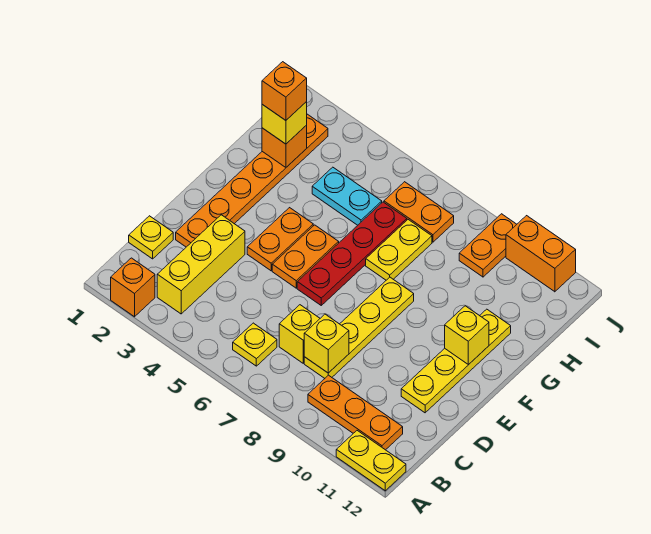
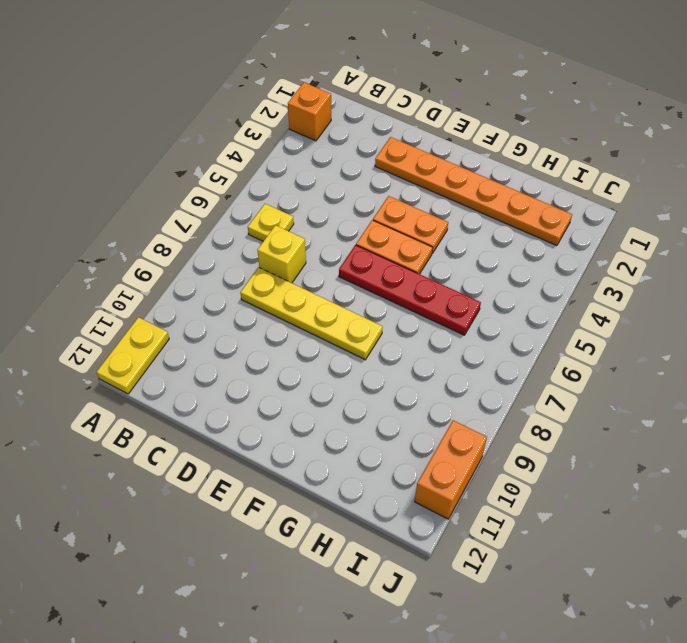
none -> yellow brick B3:D3 level 1
none -> orange plate B9:B11 level 1
none -> yellow plate C1 level 1

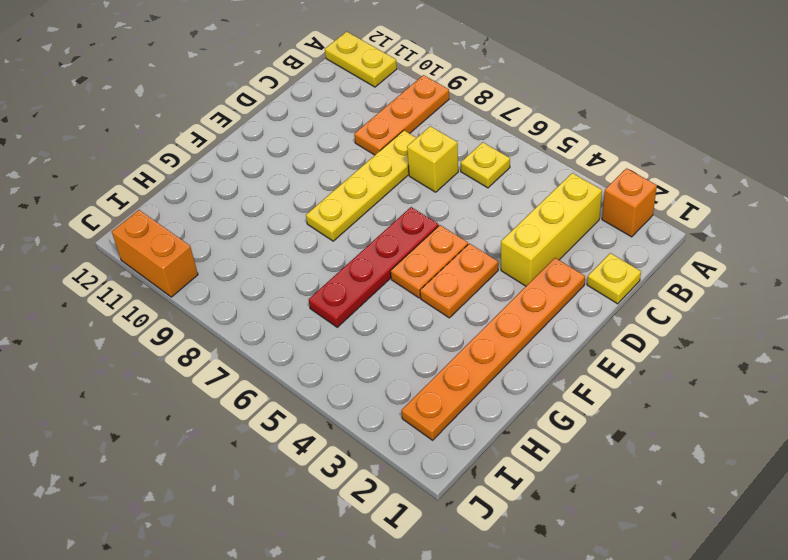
orange plate A9:C9 level 1 -> orange plate B9:B11 level 1
none -> yellow plate D11:G11 level 1
none -> yellow plate G7:H7 level 1
none -> cyan plate H4:H5 level 1

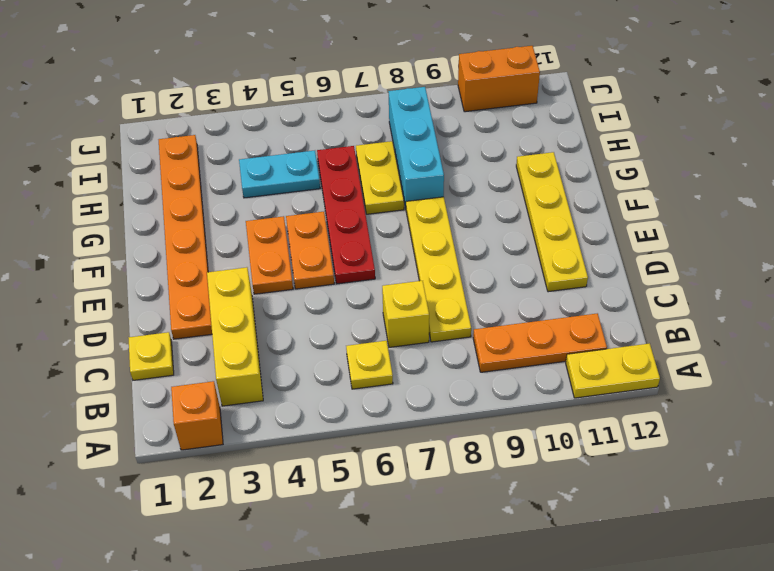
cyan brick G8:I8 level 1 -> none
none -> orange plate I6:I7 level 1
none -> orange plate I9:J9 level 1
none -> yellow brick C8 level 2

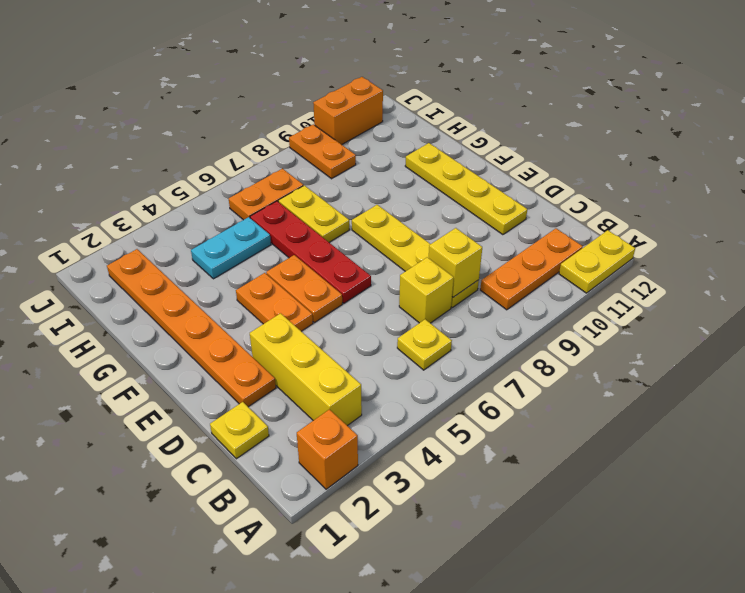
none -> yellow brick F11 level 2
none -> orange brick H2 level 2
none -> yellow brick H2 level 3

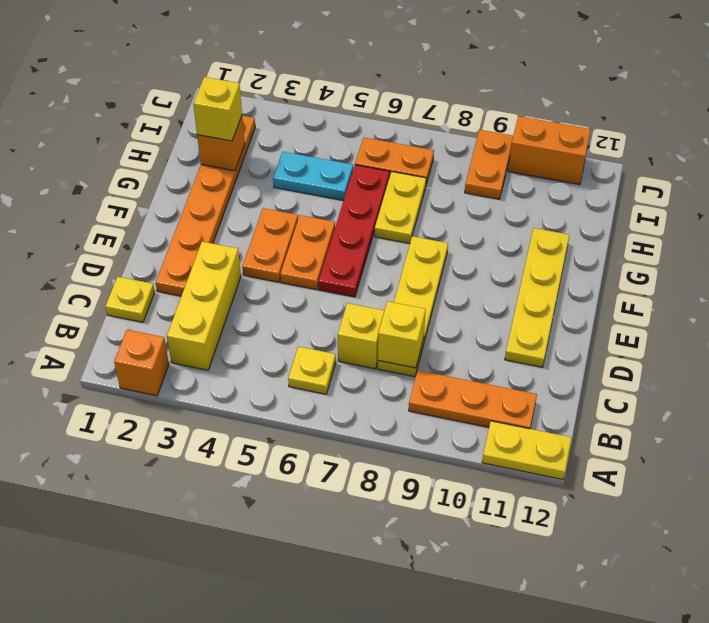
none -> yellow brick F11 level 2
none -> orange brick H2 level 4

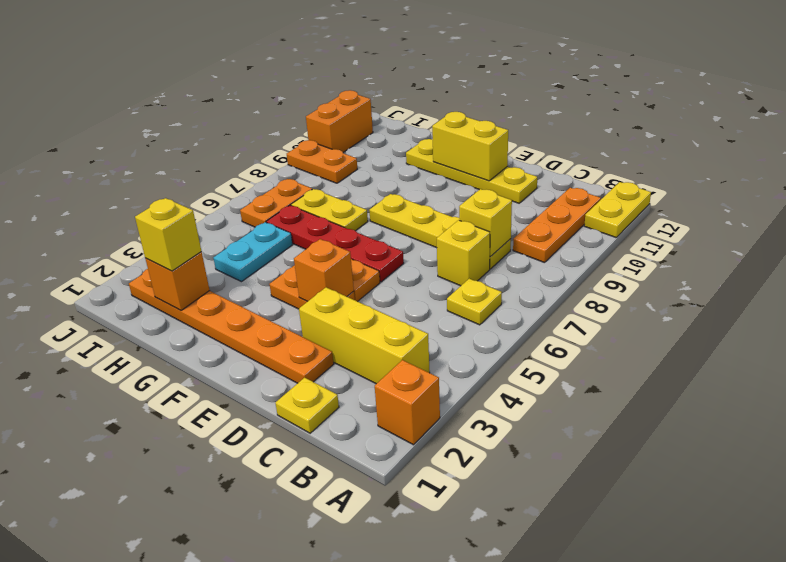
orange brick E4 level 2 -> orange brick H2 level 4
yellow brick E11:F11 level 2 -> yellow brick F11 level 2

